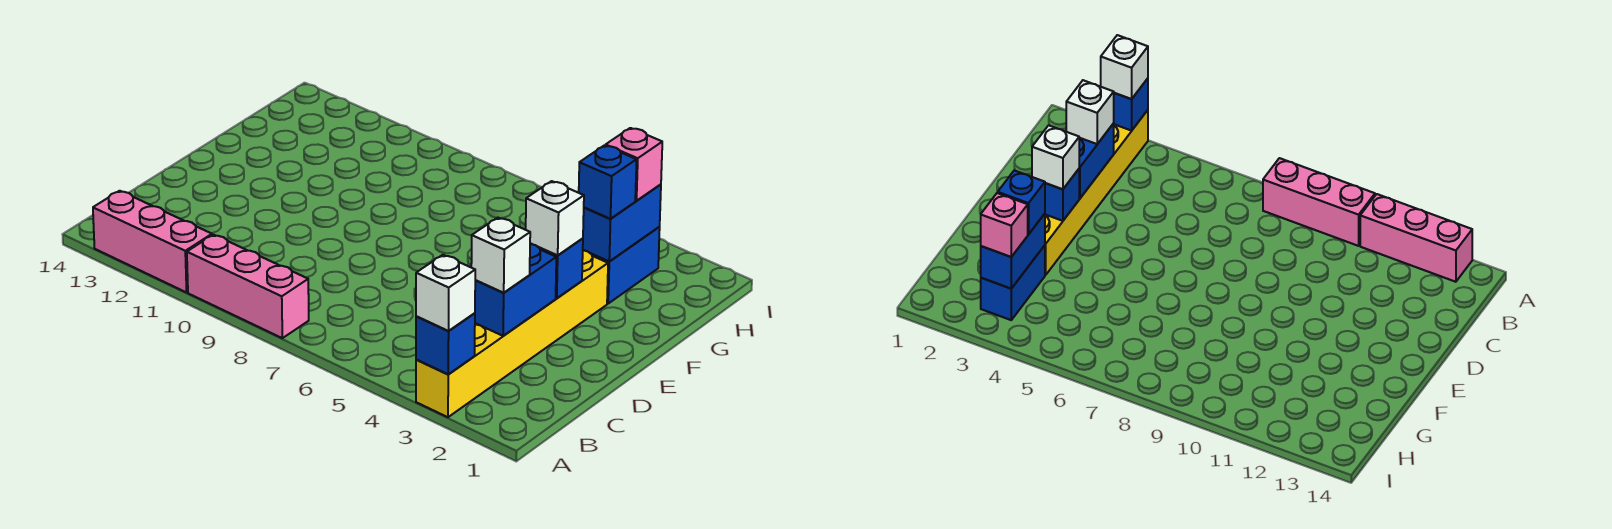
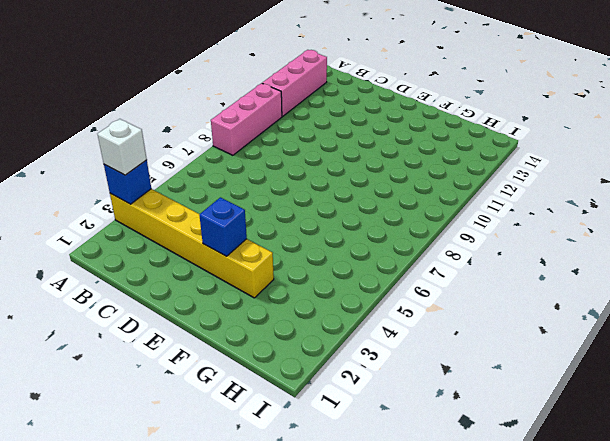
none -> blue brick G3:H3 level 1
none -> blue brick C3:D3 level 2
none -> blue brick G3:H3 level 2

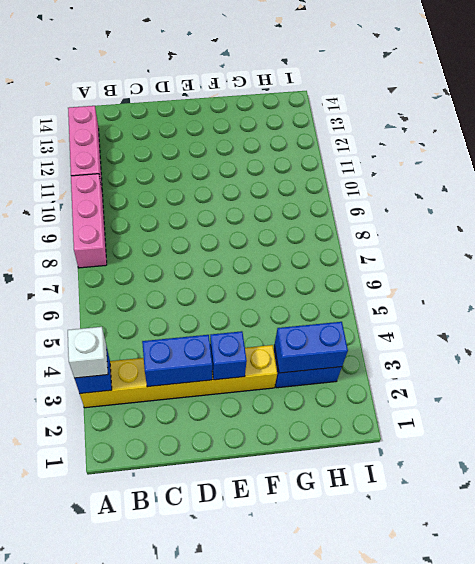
none -> white brick C3 level 3
none -> white brick E3 level 3
none -> blue brick G3 level 3

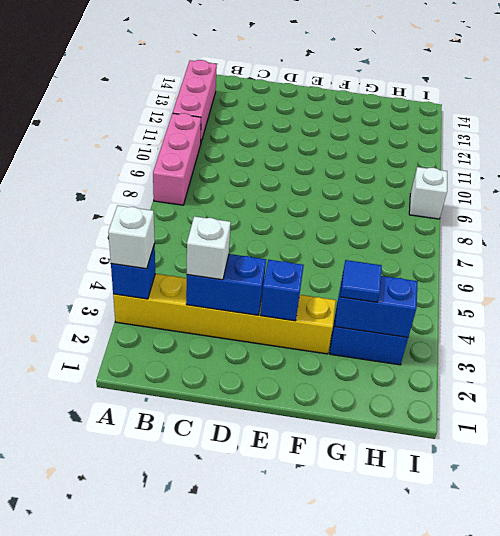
blue tile G3 level 3 -> blue brick G3 level 3
white brick I9 level 1 -> white brick E3 level 3
none -> pink brick H3 level 3

